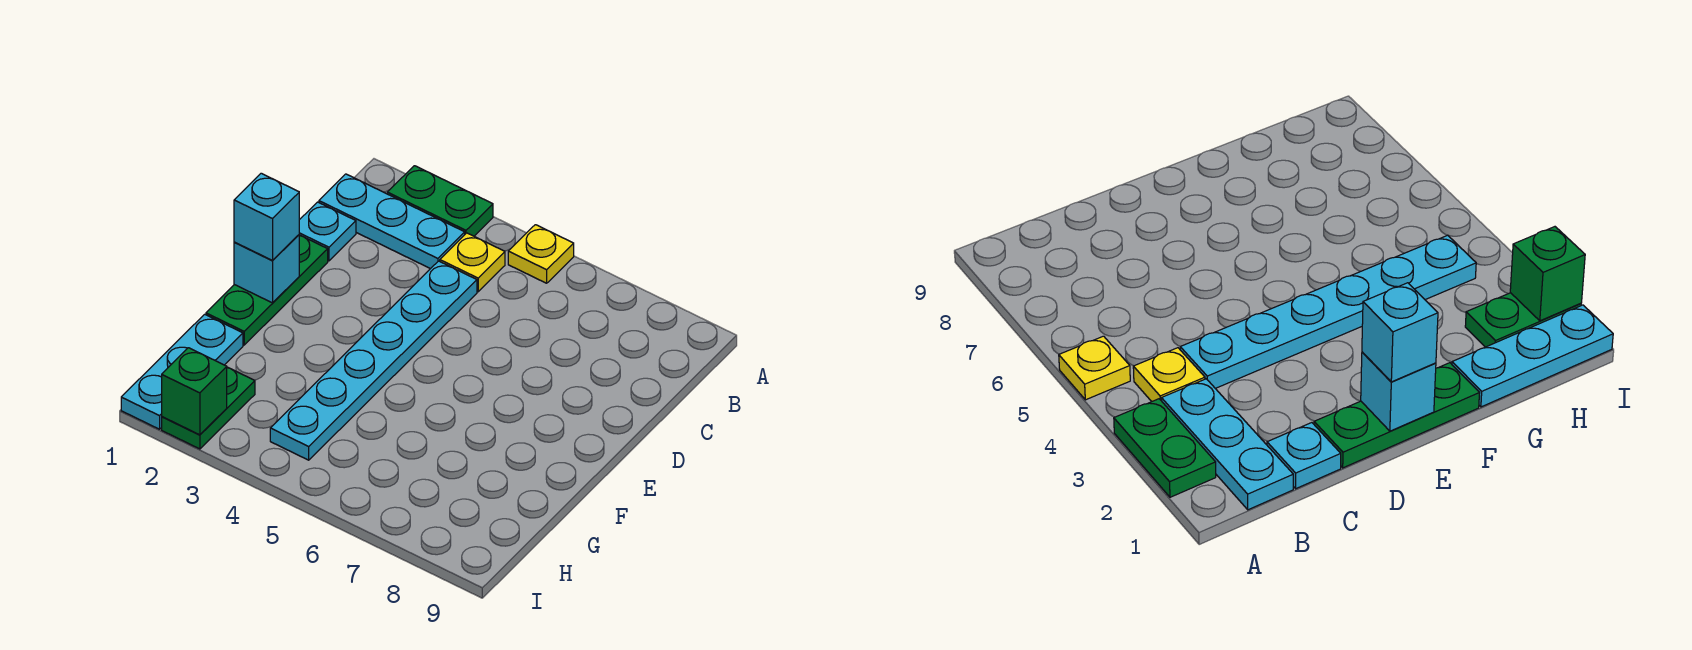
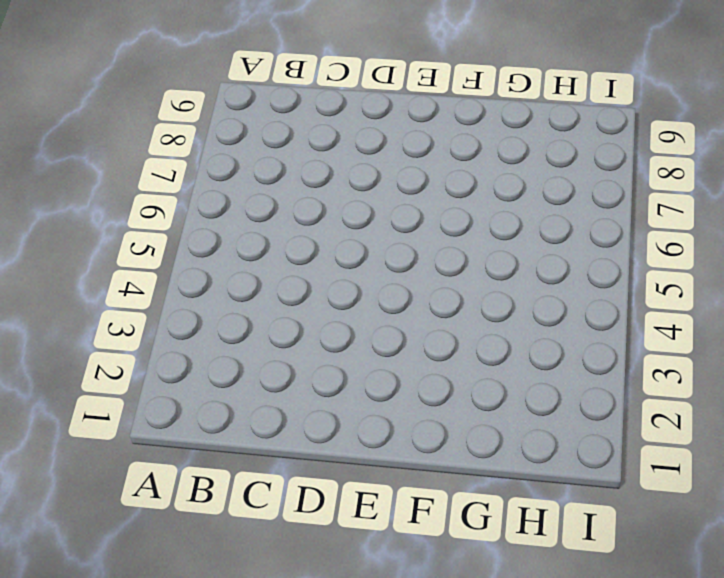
none -> green plate A2:A3 level 1
none -> yellow plate A5 level 1
none -> cyan plate B1:B3 level 1

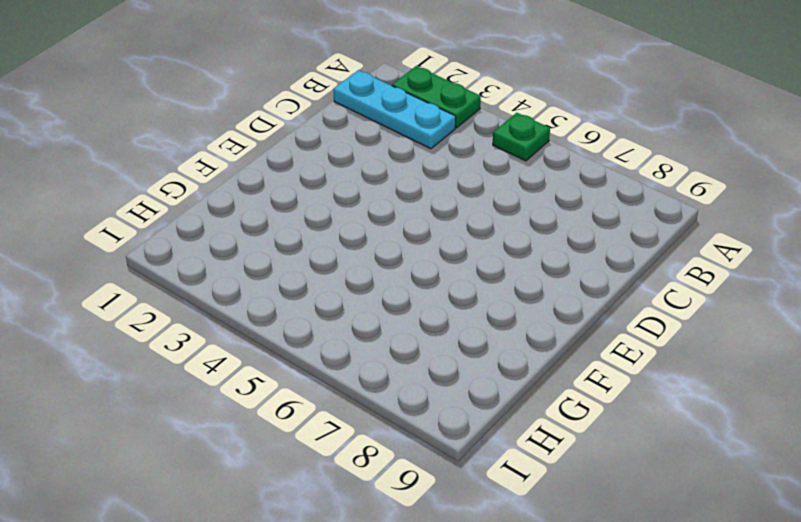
green plate A5 level 1 -> yellow plate A5 level 1
none -> yellow plate B4 level 1
none -> cyan plate C1 level 1
none -> cyan plate C4:H4 level 1

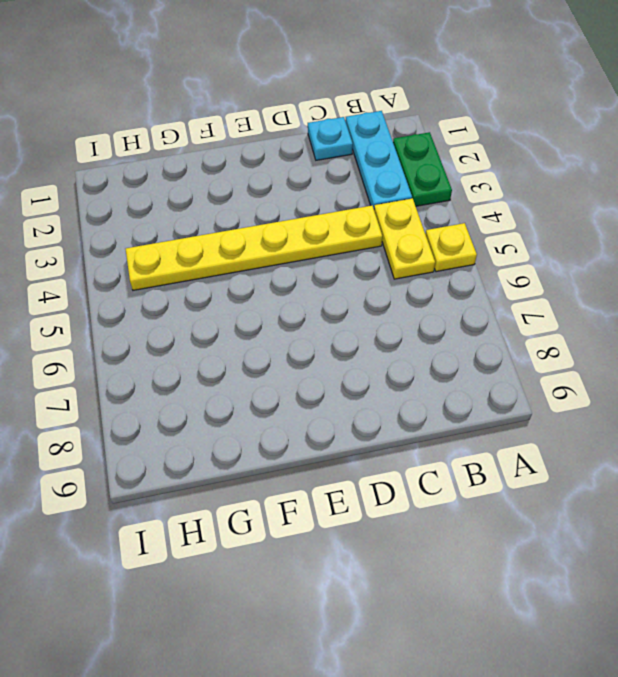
yellow plate B4:B5 level 1 -> yellow plate B4 level 1
yellow plate C4:H4 level 1 -> cyan plate C4:H4 level 1
none -> green plate D1:F1 level 1
none -> cyan plate G1:I1 level 1
none -> green plate H2:I2 level 1

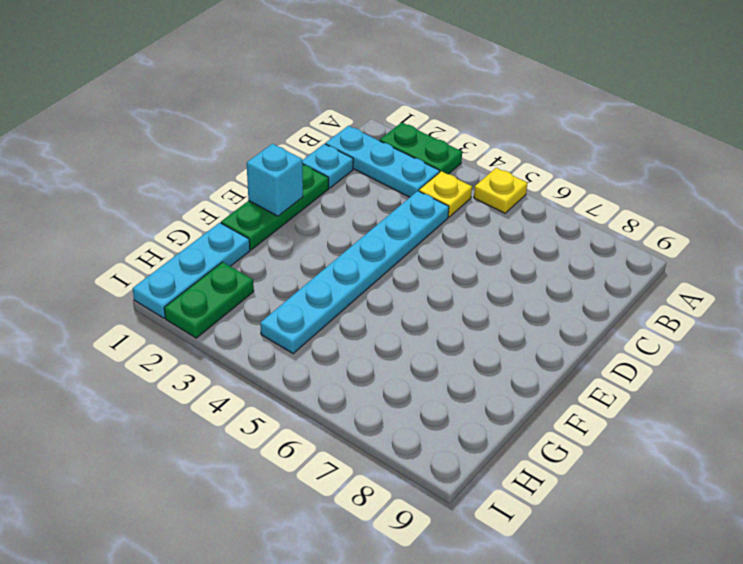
none -> green brick I2 level 2
none -> cyan brick E1 level 3

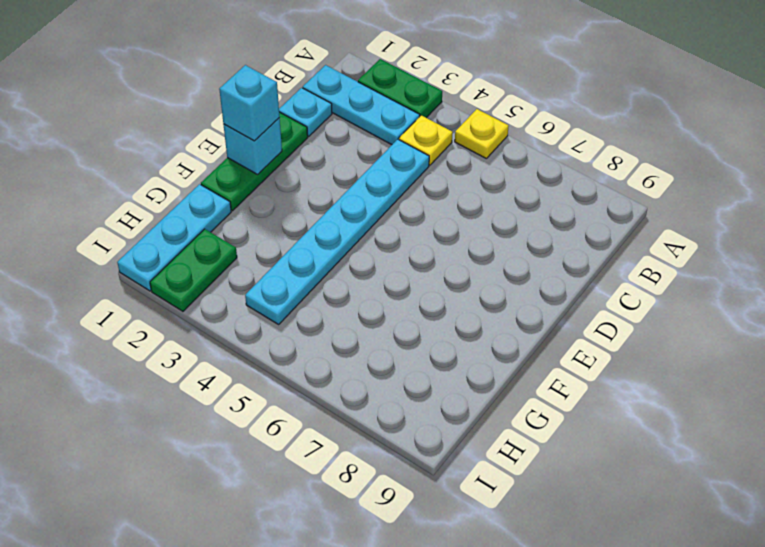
none -> green brick I2 level 2

